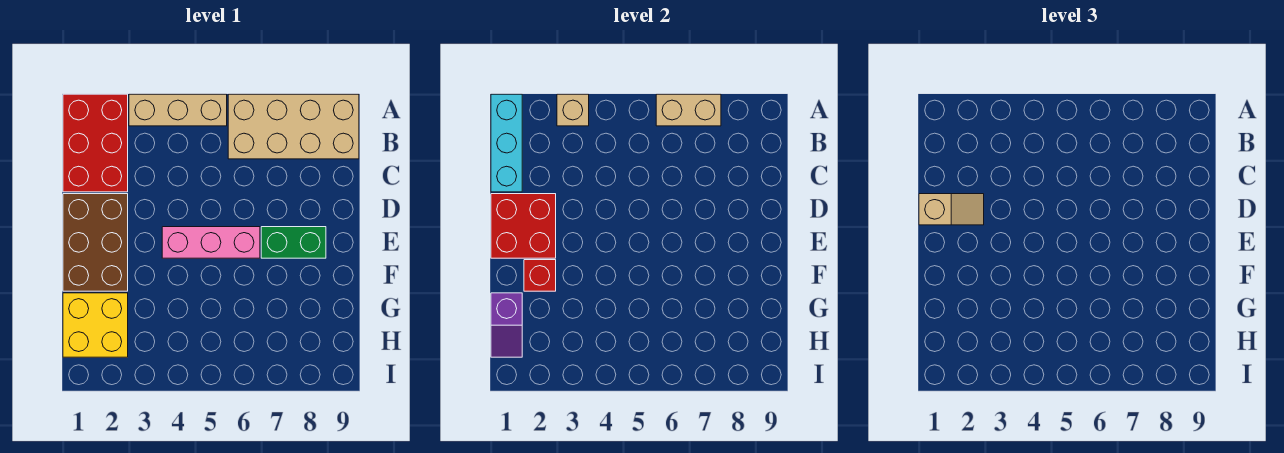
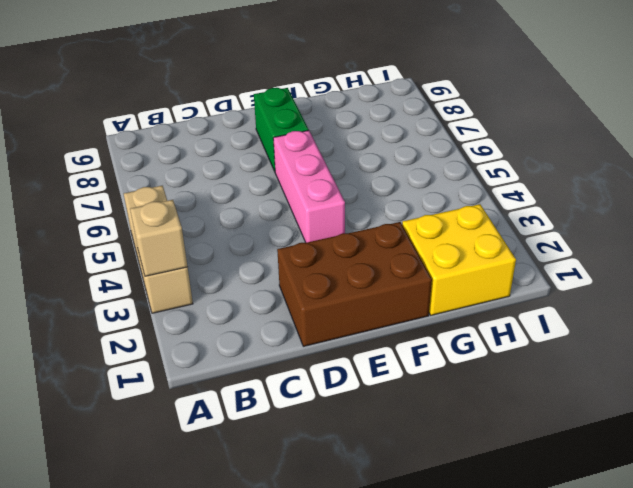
none -> red brick A1:C2 level 1
none -> tan brick A6:B9 level 1
none -> cyan brick A1:C1 level 2

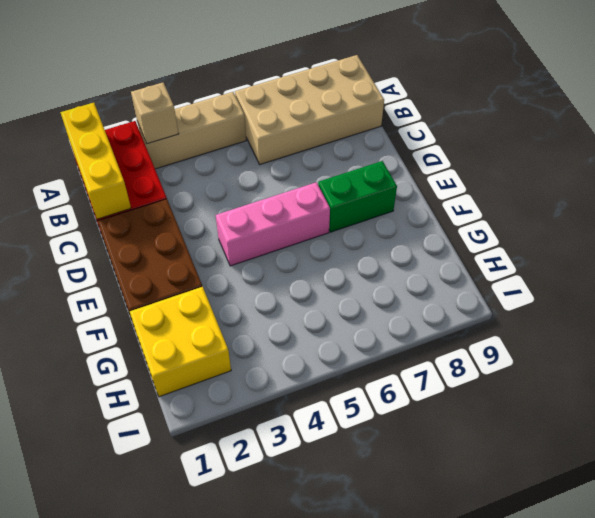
yellow brick A1:C1 level 2 -> cyan brick A1:C1 level 2
none -> tan brick A6:A7 level 2
none -> red brick D1:E2 level 2
none -> red brick F2 level 2

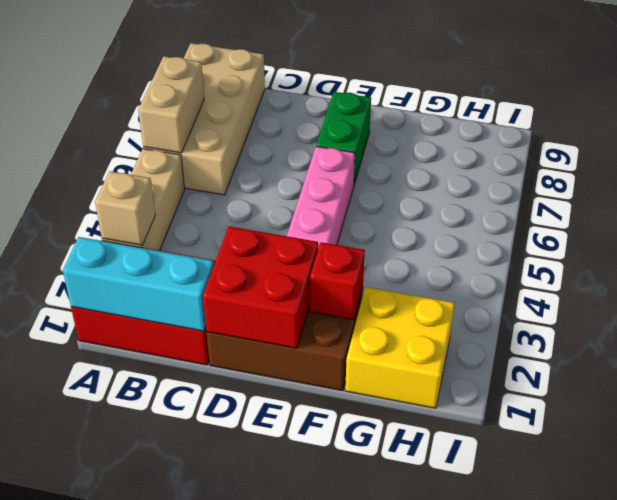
none -> purple slope G1:H1 level 2 top G
none -> tan slope D1:D2 level 3 top 1

